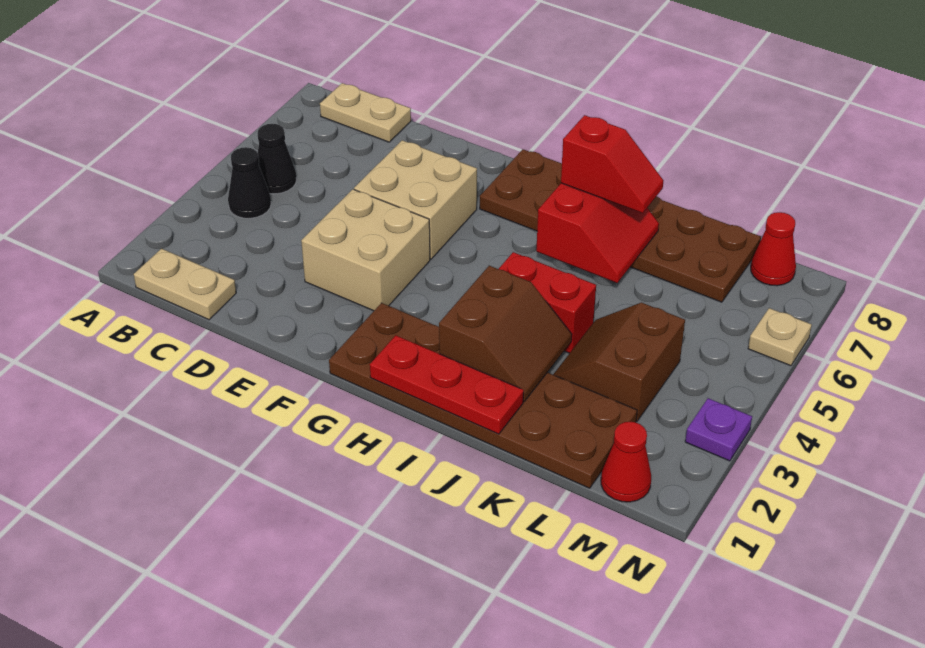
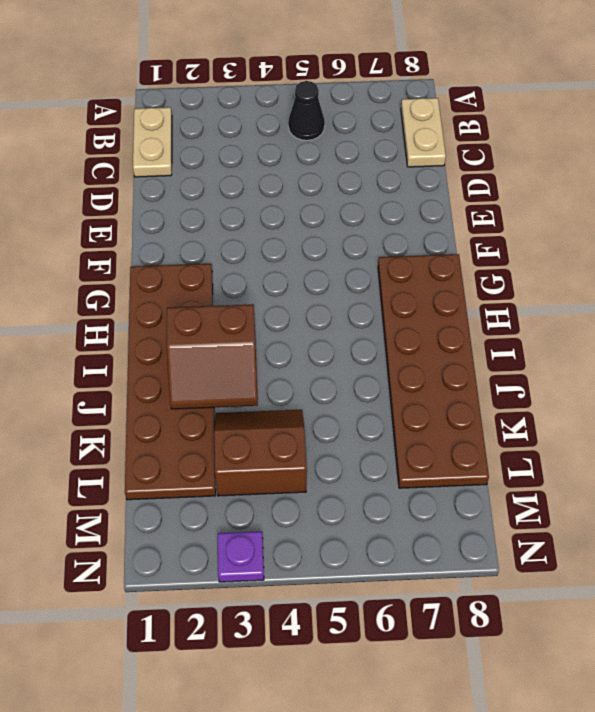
none -> black cone B4 level 1
none -> tan brick E3:F4 level 1
none -> tan brick E5:F6 level 1

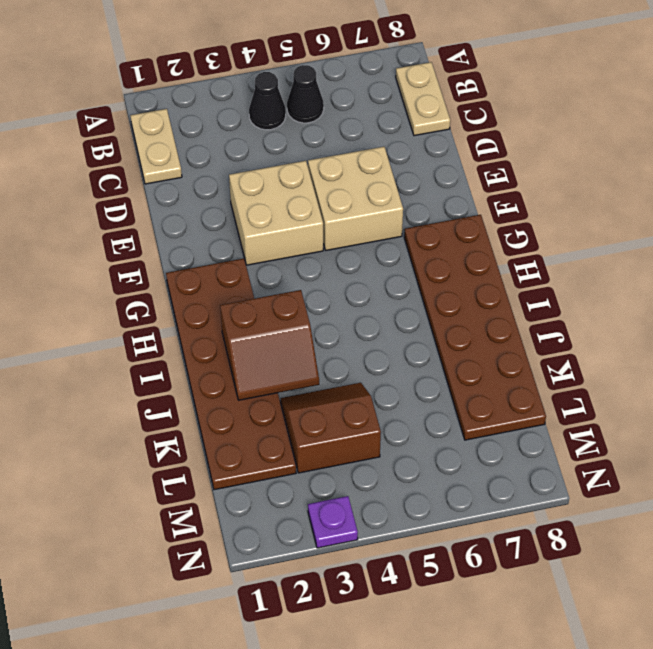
none -> red brick I4:J4 level 1
none -> red cone M1 level 1
none -> red cone M8 level 1

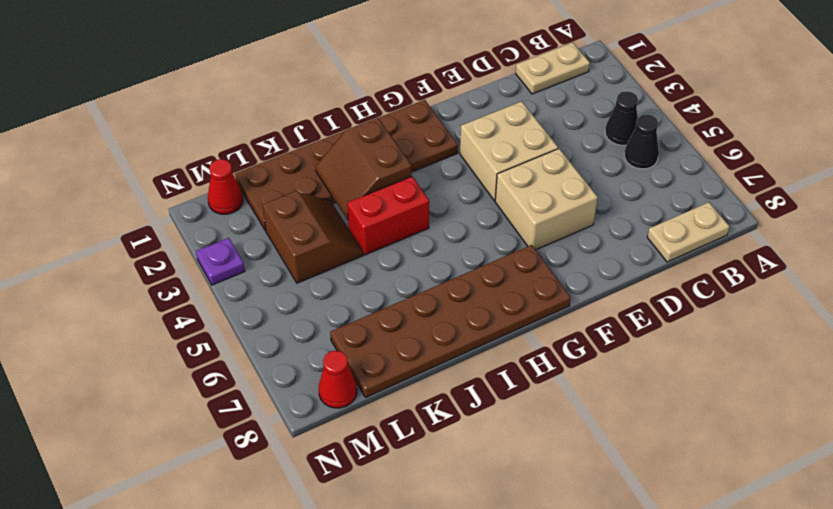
none -> tan plate N6 level 1
none -> red plate H1:J1 level 2
none -> red slope I6:J7 level 2 top I

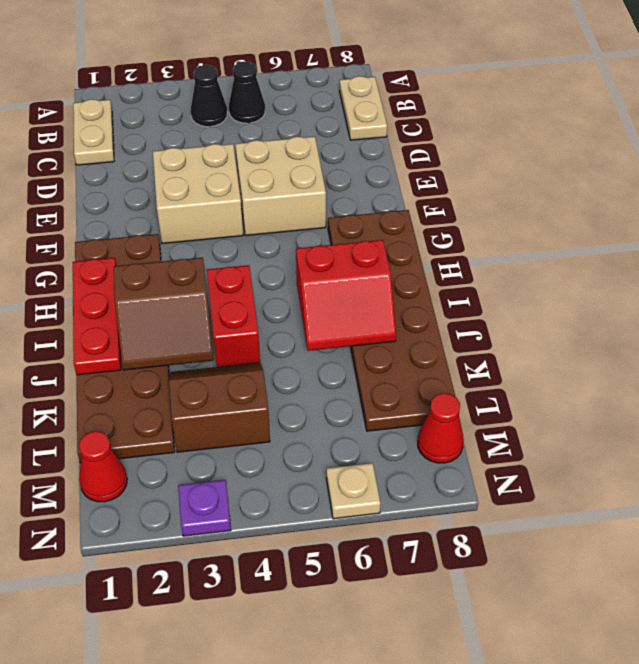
none -> red slope I7:J7 level 3 top I

